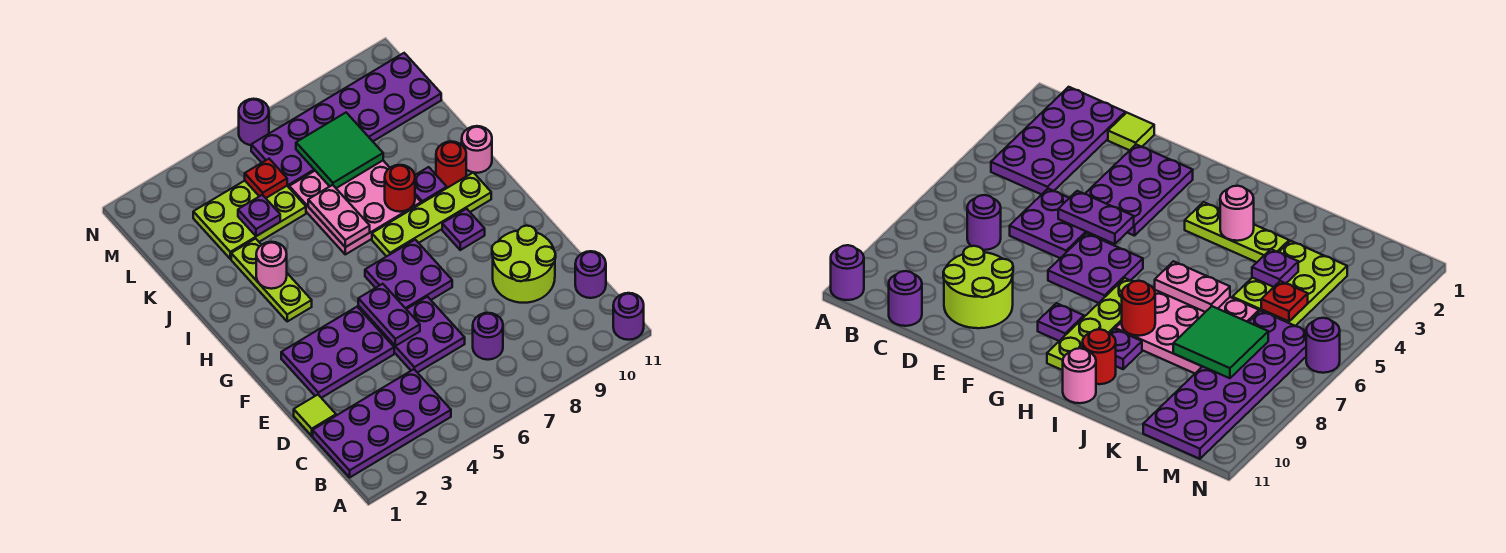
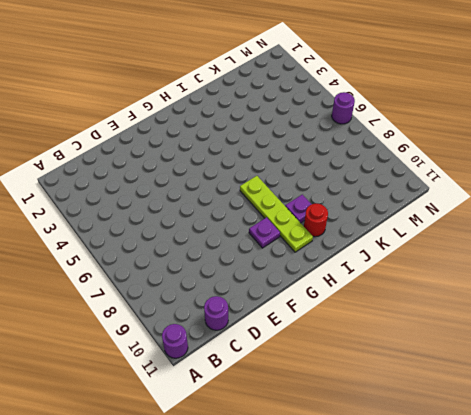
none -> purple plate B1:C4 level 1
none -> purple round brick C7 level 1
none -> lime tile D1 level 1

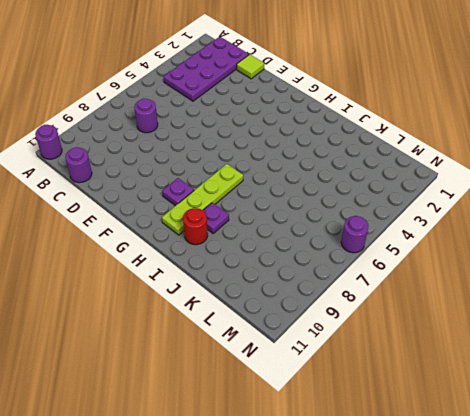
none -> purple plate D5:E6 level 1
none -> lime round brick D9:E10 level 1
none -> purple plate E2:F4 level 1

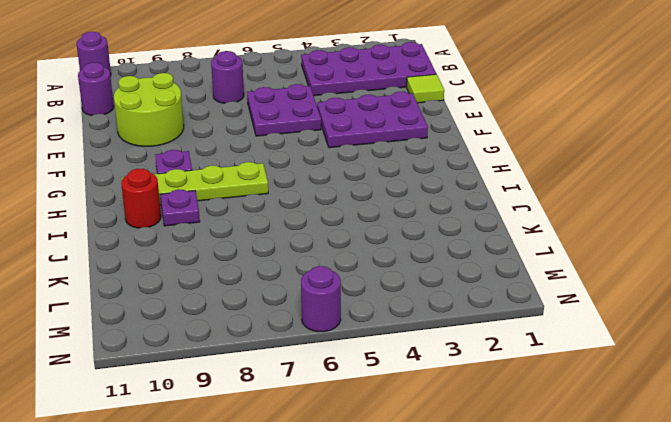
none -> purple plate F6:G7 level 1
none -> lime plate H3:J3 level 1
none -> pink plate I6:K8 level 1

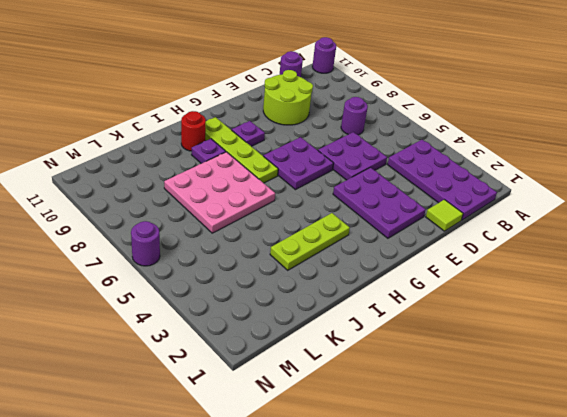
none -> pink round brick I11 level 1
none -> lime plate K3:L5 level 1
none -> purple plate L6:M11 level 1

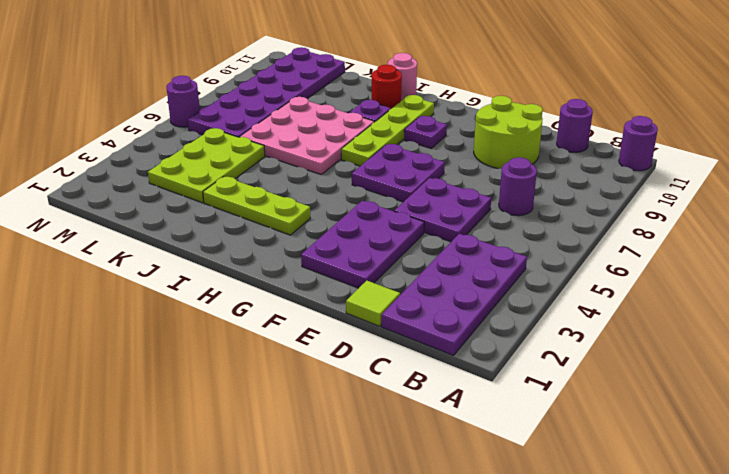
none -> purple plate E5:F5 level 2
none -> pink round brick I3 level 2
none -> pink plate I6:J6 level 2

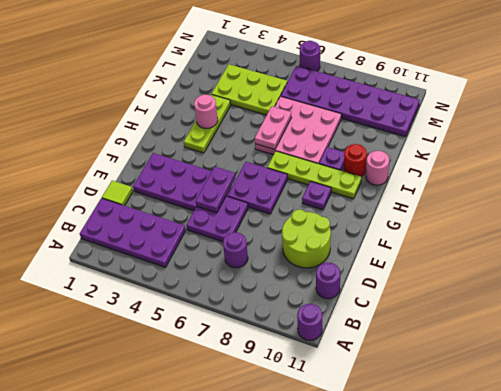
none -> red round brick I8 level 2
none -> purple plate K4 level 2
none -> green tile K7:L8 level 2

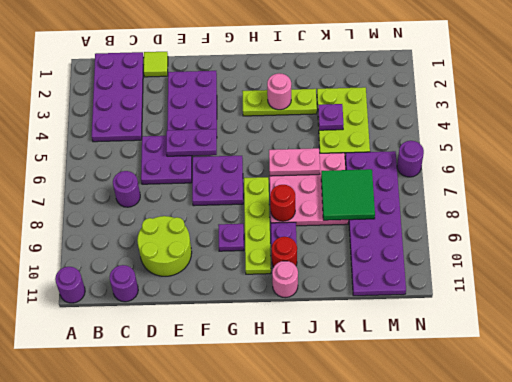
none -> red plate L5 level 2

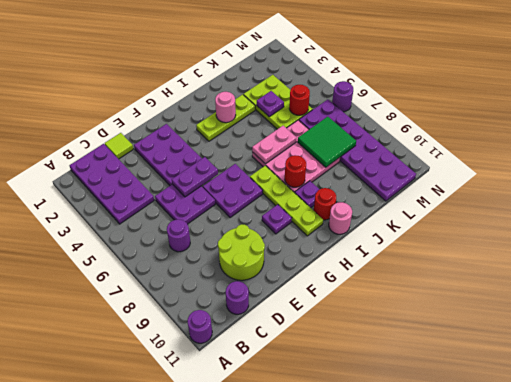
red round brick L5 level 2 -> red plate L5 level 2

